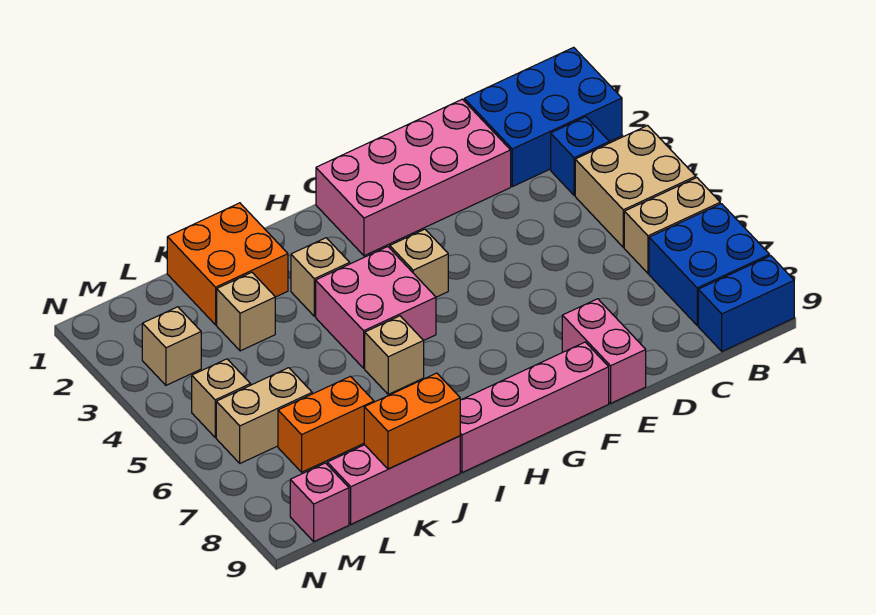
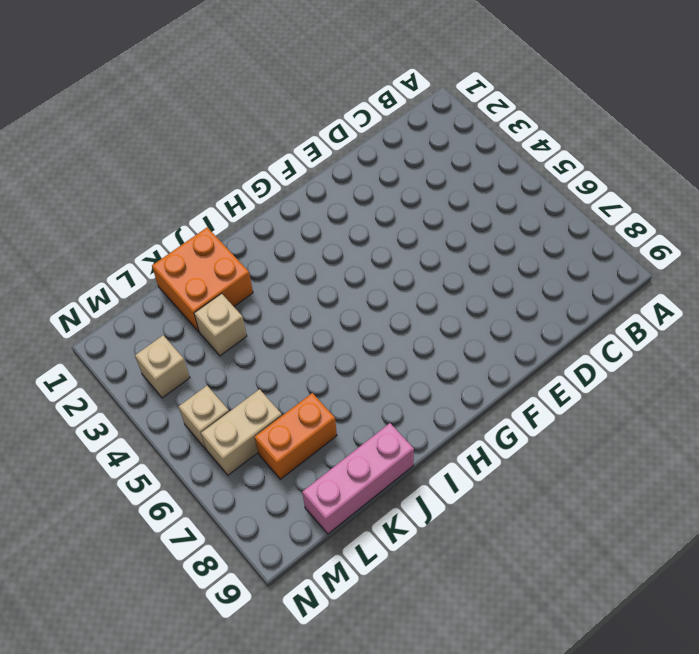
none -> blue brick A1:C2 level 1
none -> tan brick A4:B5 level 1
none -> tan brick A6:B6 level 1

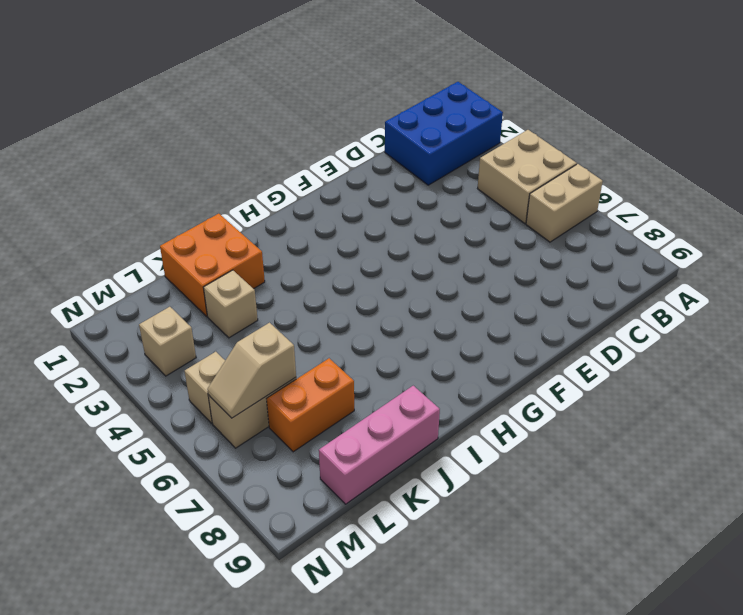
tan slope L6:M6 level 2 top L -> none
none -> blue brick A7:B8 level 1
none -> blue brick A9:B9 level 1
none -> blue brick B3 level 1

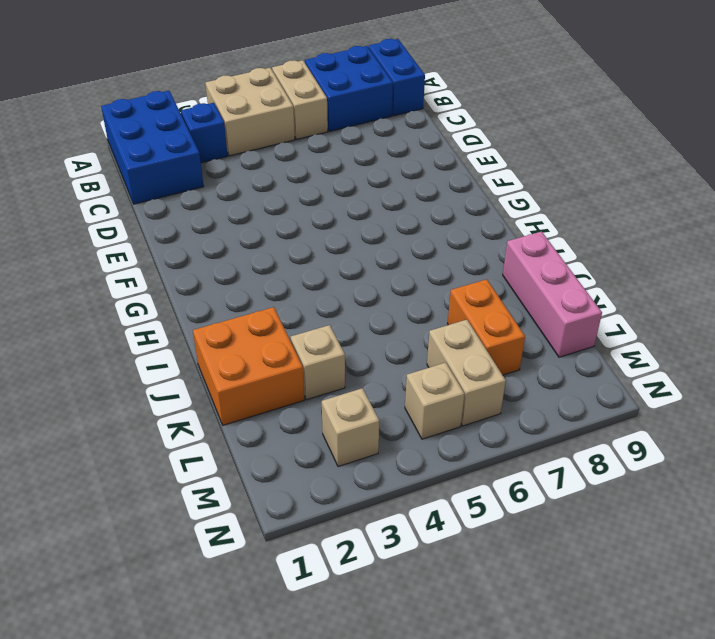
none -> pink brick D1:G2 level 1
none -> pink brick E8:E9 level 1
none -> pink brick F9:I9 level 1

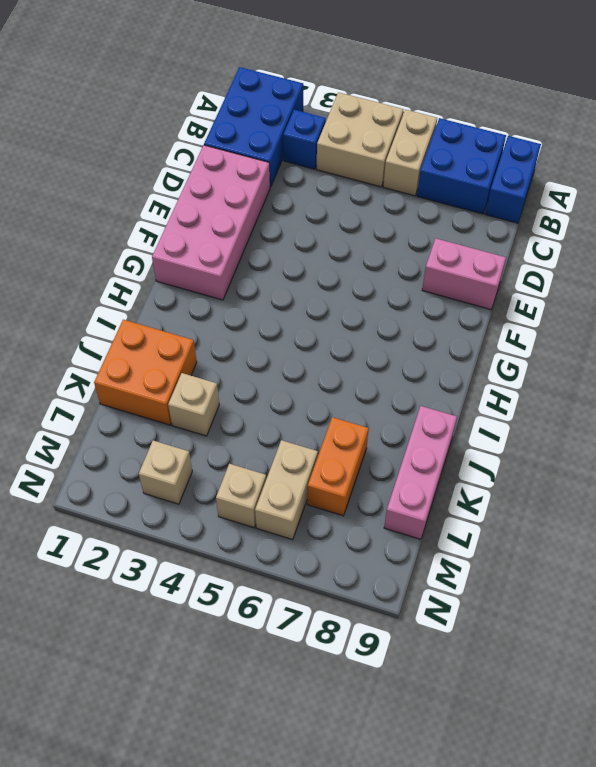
none -> pink brick F9:I9 level 1
none -> tan brick G4 level 1
none -> pink brick H4:I5 level 1

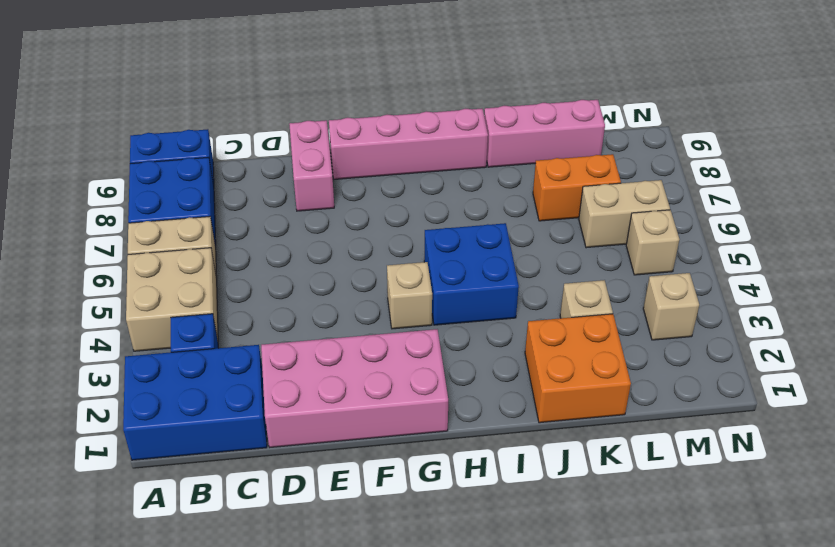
blue brick H4:I5 level 1 -> pink brick H4:I5 level 1
none -> tan brick I3 level 1
none -> tan brick I6 level 1
none -> pink brick M9 level 1

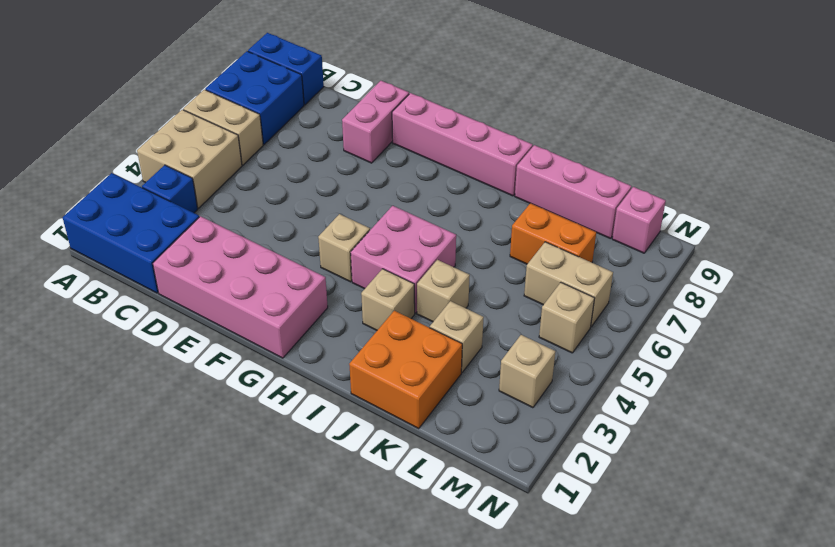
tan brick J4 level 1 -> tan brick I6 level 1
none -> orange brick J9:K9 level 2

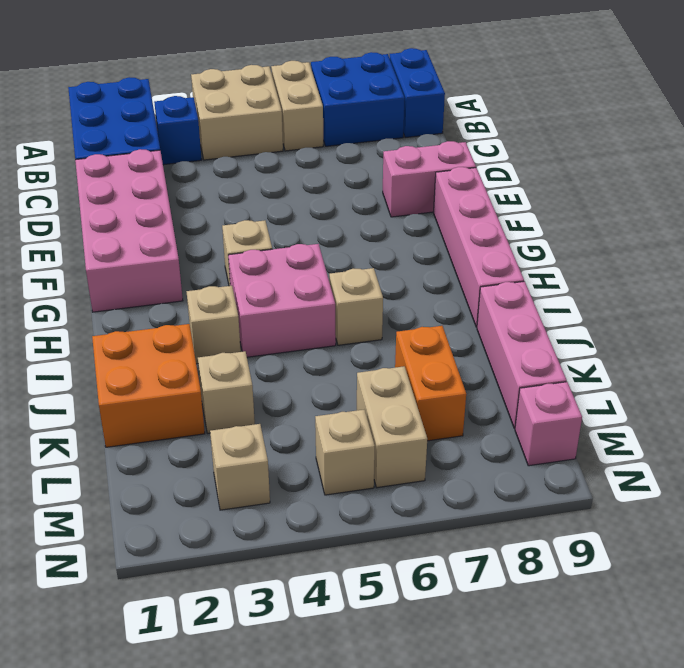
none -> orange brick J9:K9 level 2

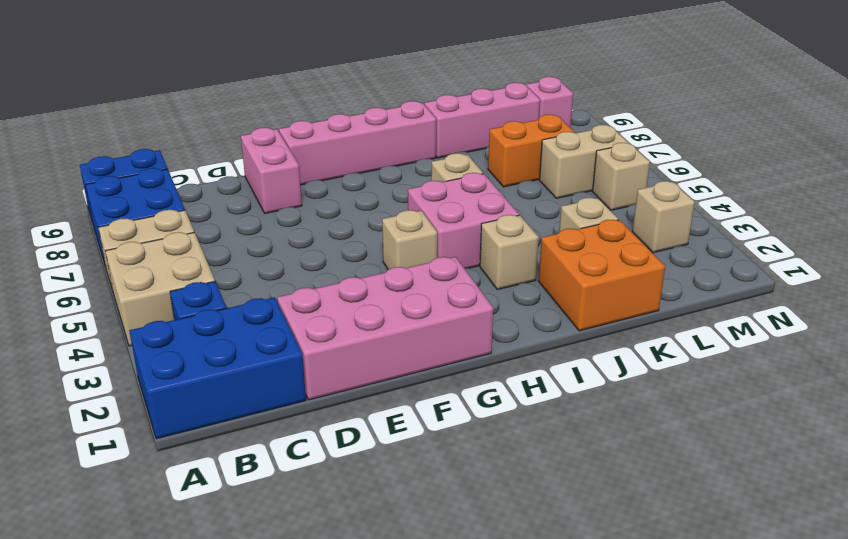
none -> orange brick J9:K9 level 2

